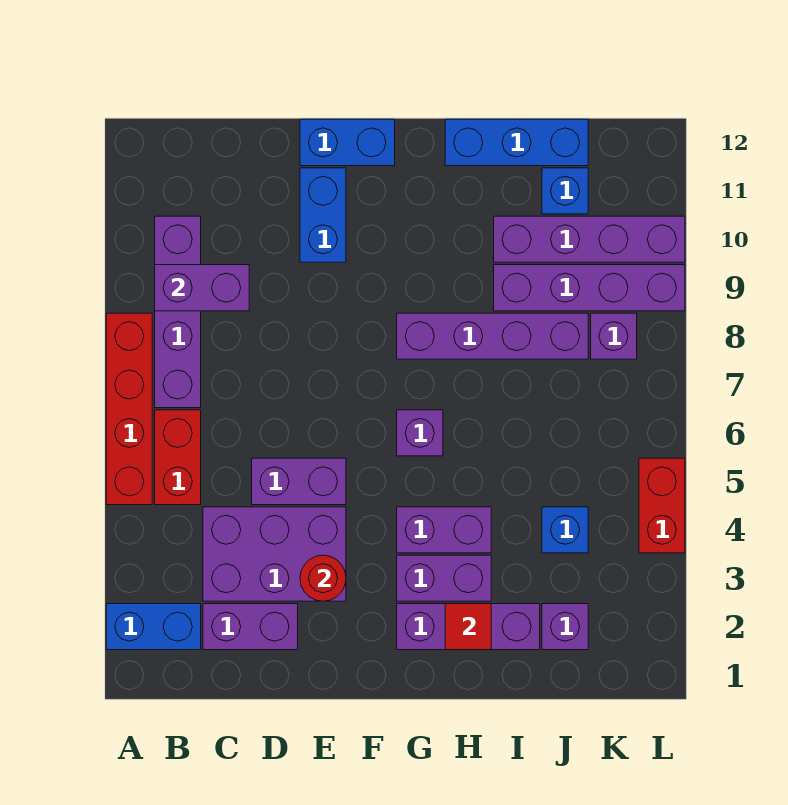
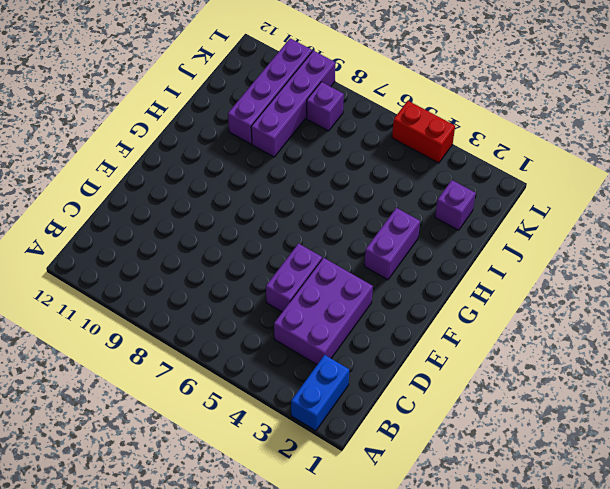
none -> red brick A5:A8 level 1
none -> red brick B5:B6 level 1
none -> purple brick B7:B10 level 1

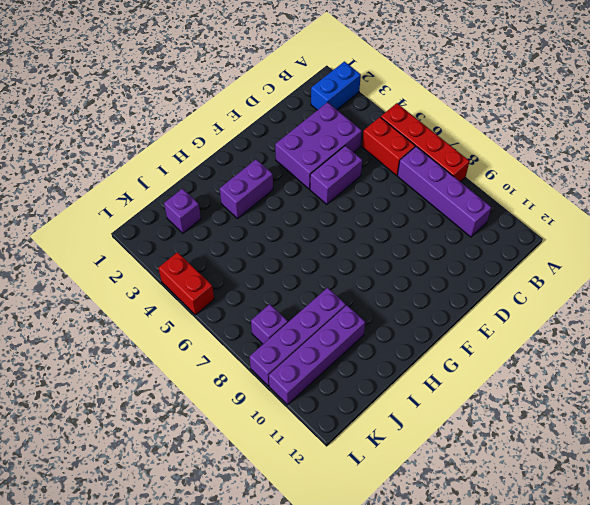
none -> purple brick C2:D2 level 1
none -> blue brick E10:E11 level 1
none -> blue brick E12:F12 level 1

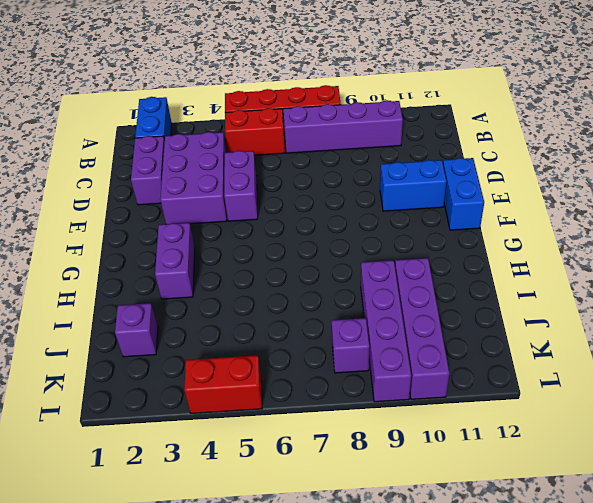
none -> purple brick G2:I2 level 1
none -> purple brick G4:H4 level 1
none -> purple brick G6 level 1

